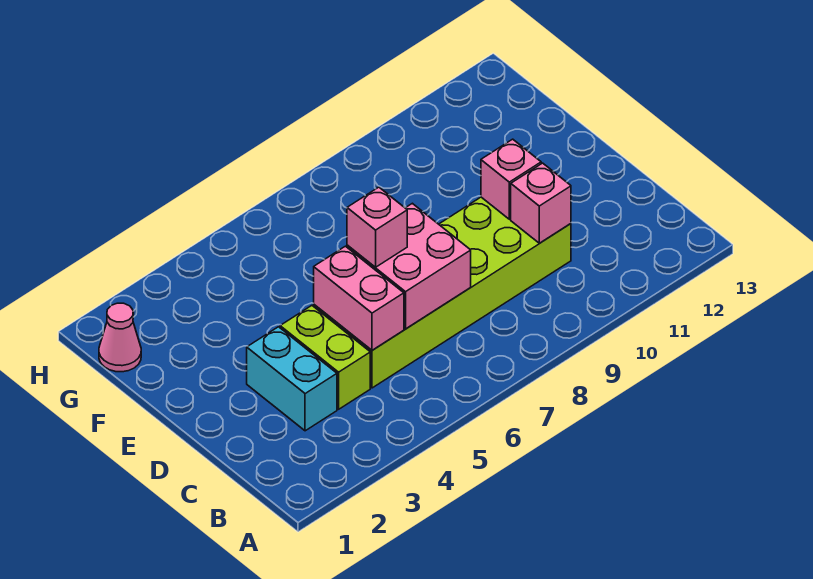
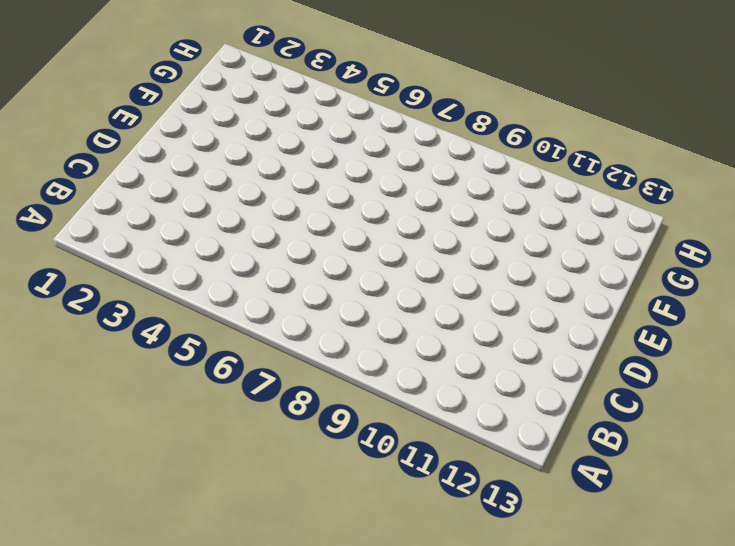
none -> cyan brick C3:D3 level 1
none -> lime brick C4:D4 level 1

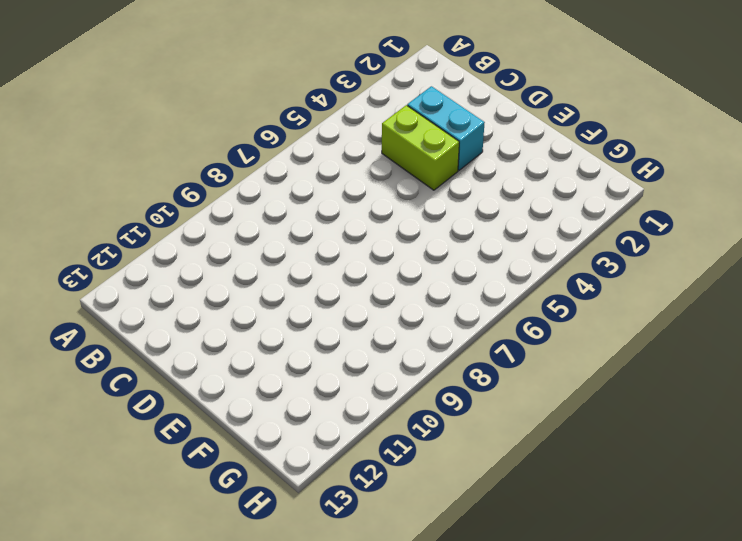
none -> lime brick C5:D10 level 1
none -> pink cone G1 level 1

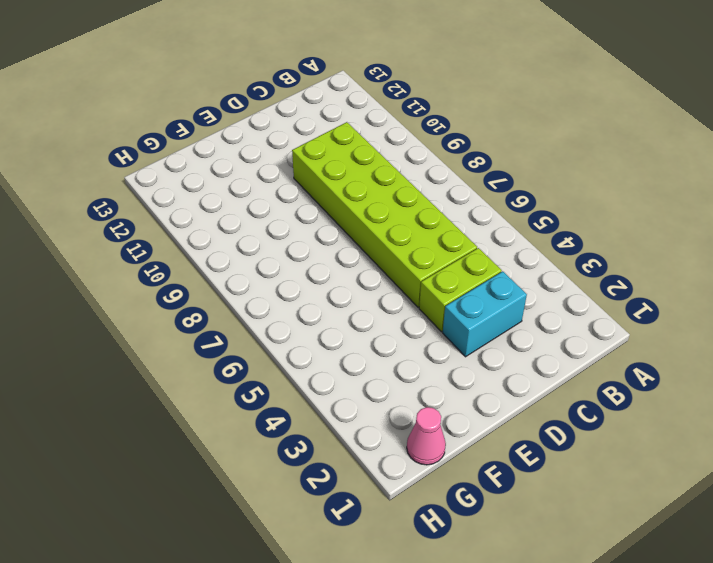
none -> pink brick C5:D5 level 2
none -> pink brick C6:D7 level 2

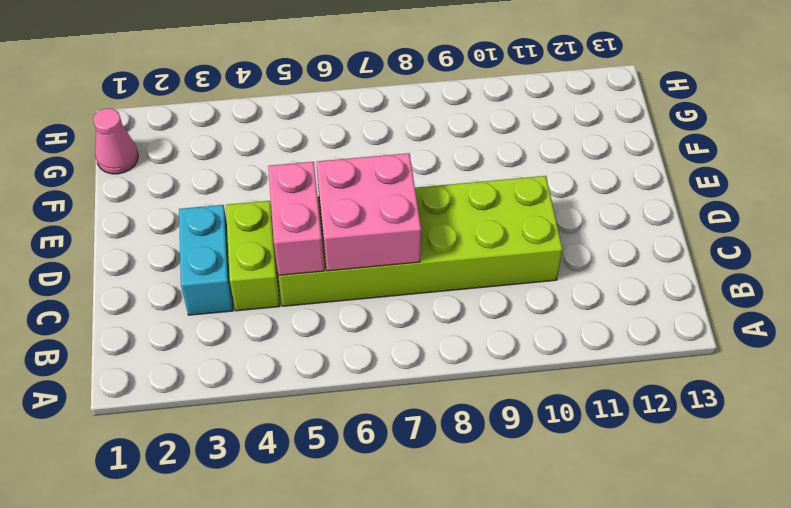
none -> pink brick C10 level 2
none -> pink brick D10 level 2

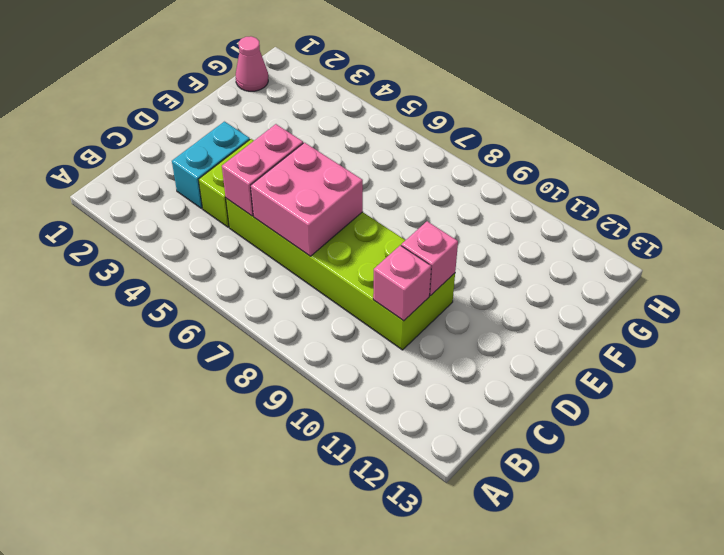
none -> pink brick D6 level 3

